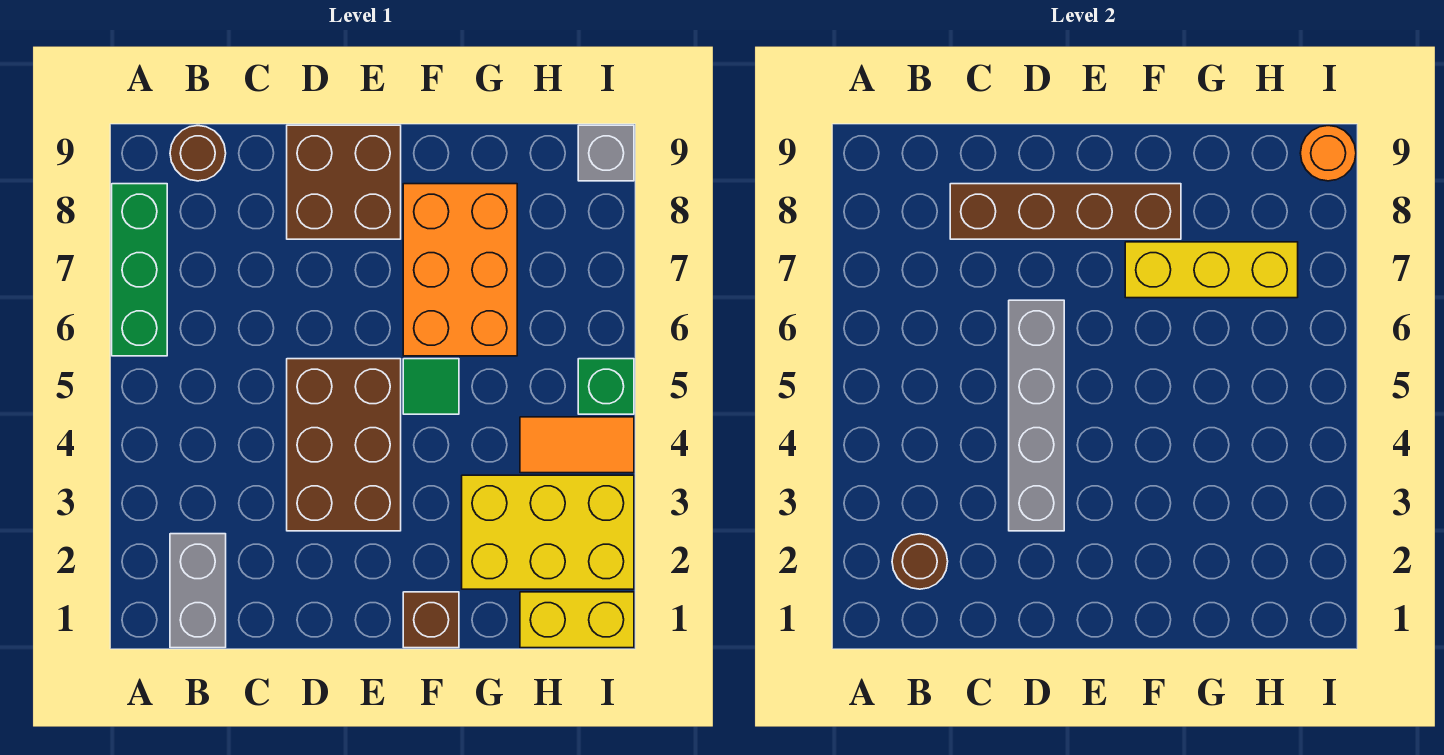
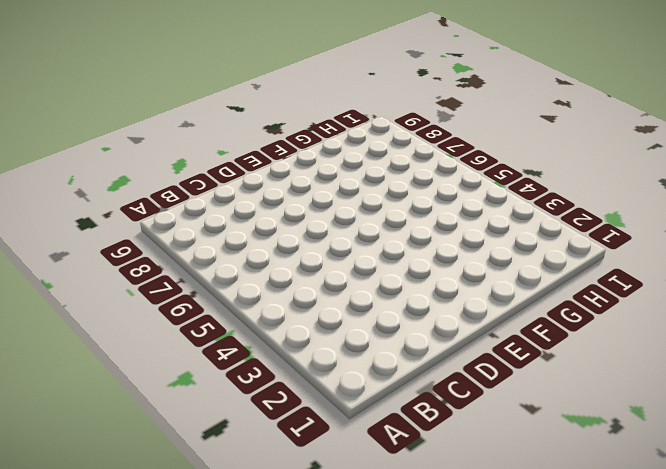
none -> green brick A6:A8 level 1
none -> grey brick B1:B2 level 1
none -> brown round brick B9 level 1

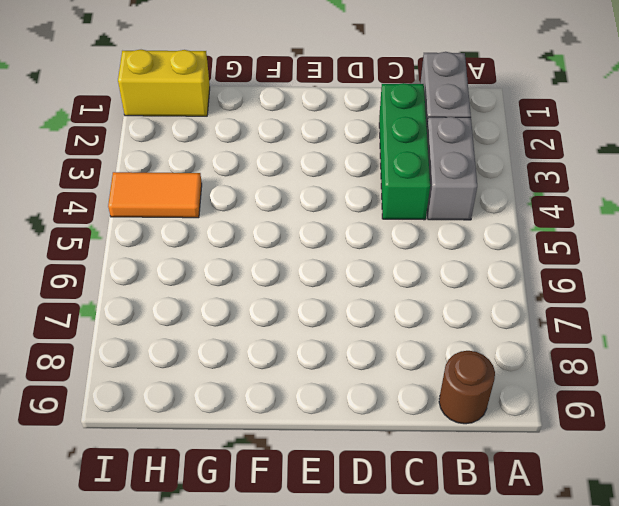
grey brick B3:B4 level 1 -> none
green brick C2:C4 level 1 -> green brick A6:A8 level 1
none -> brown brick D3:E5 level 1
none -> brown brick D8:E9 level 1
none -> brown brick F1 level 1

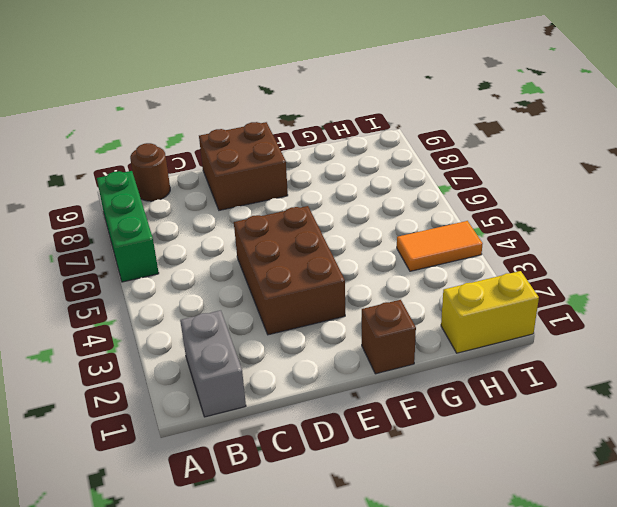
none -> green tile F5 level 1
none -> orange brick F6:G8 level 1
none -> yellow brick G2:I3 level 1

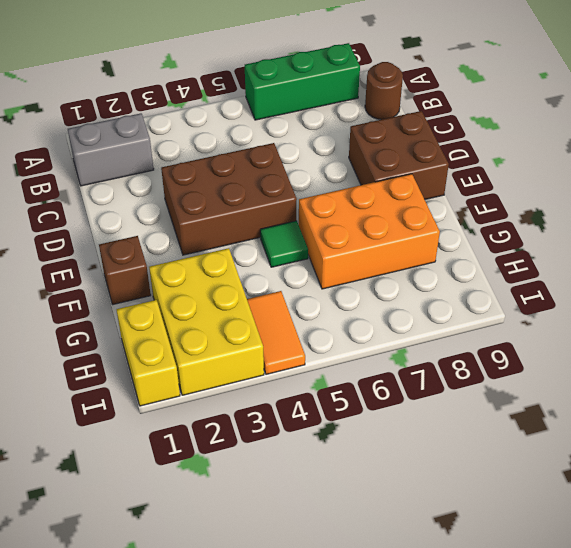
none -> green brick I5 level 1
none -> grey brick I9 level 1
none -> brown round brick B2 level 2

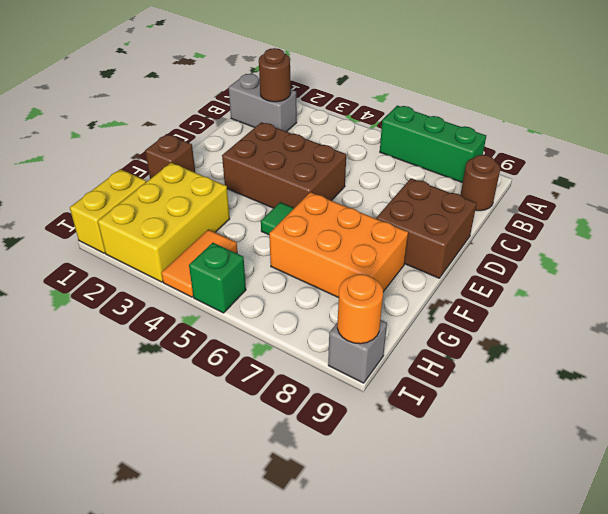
none -> brown brick C8:F8 level 2
none -> grey brick D3:D6 level 2
none -> yellow brick F7:H7 level 2

